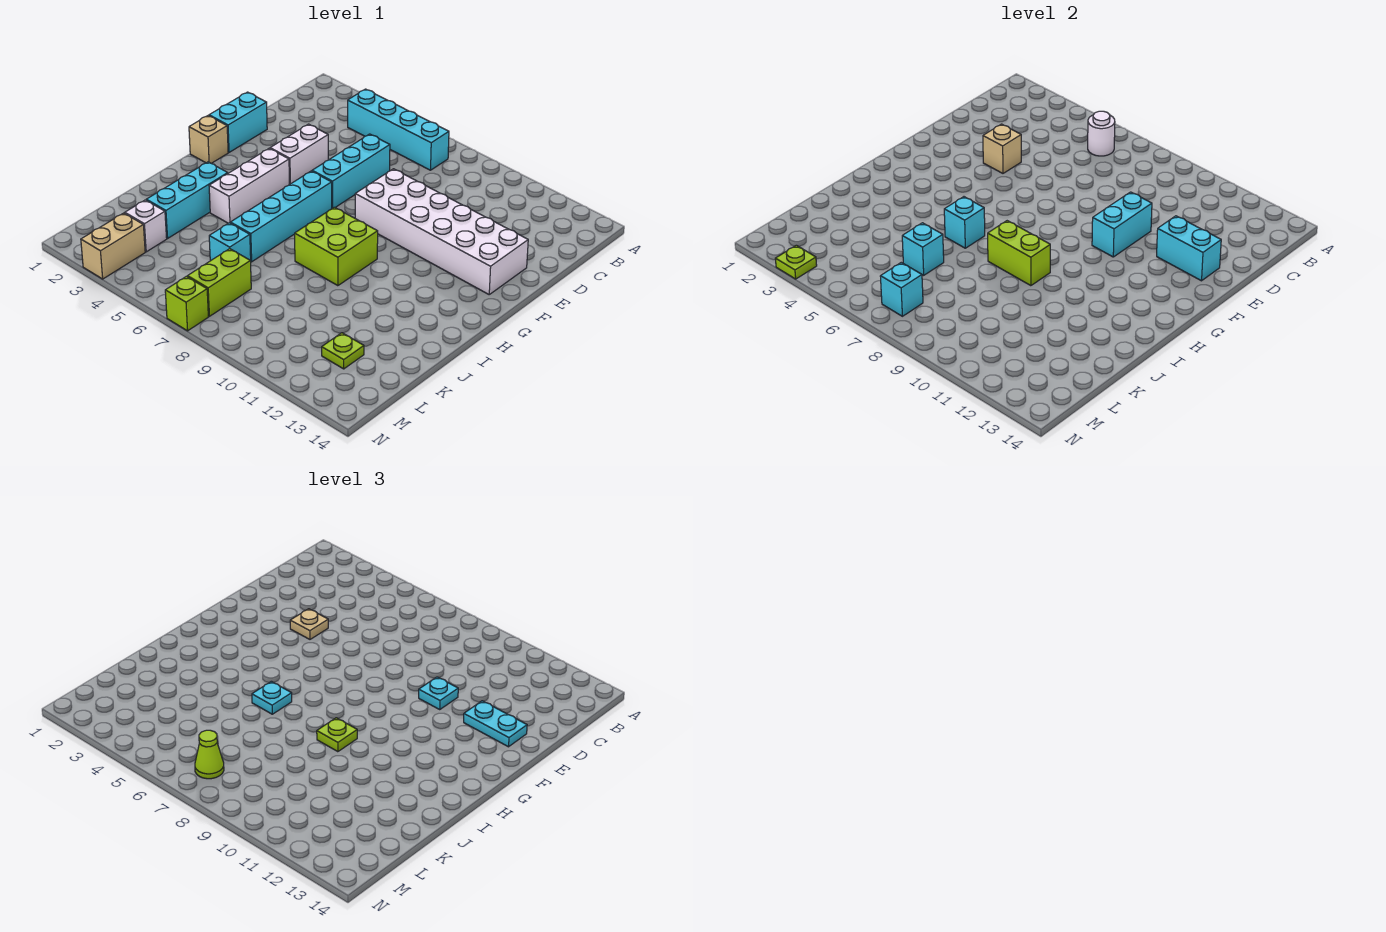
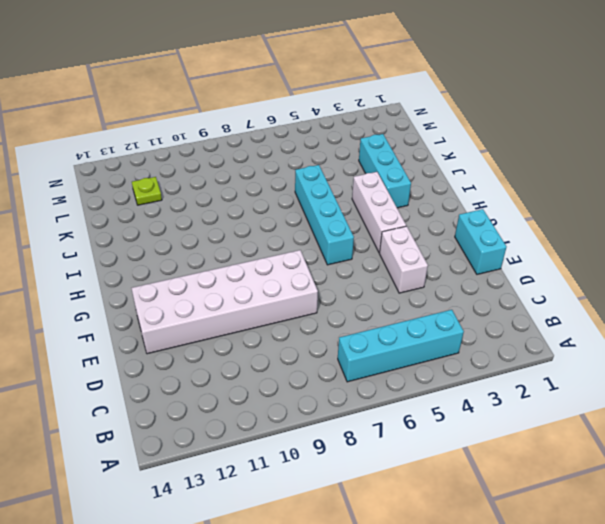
none -> cyan brick D6:F6 level 1
none -> tan brick G1 level 1
none -> lime brick H8:I9 level 1
none -> cyan brick K6 level 1

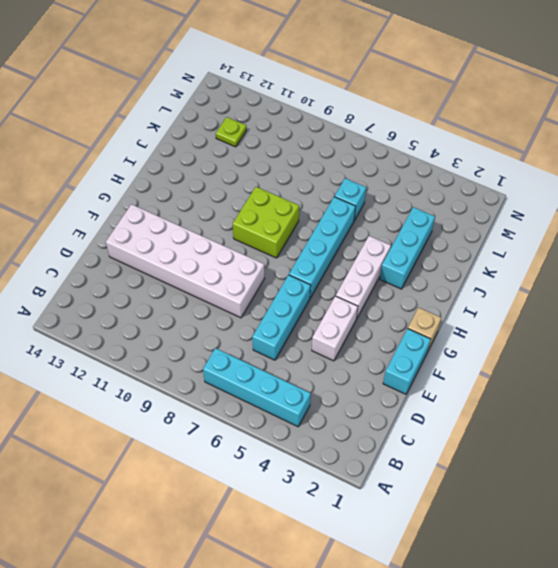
none -> white brick L3 level 1
none -> lime brick L7:M7 level 1
none -> tan brick M3:N3 level 1
none -> lime brick N7 level 1

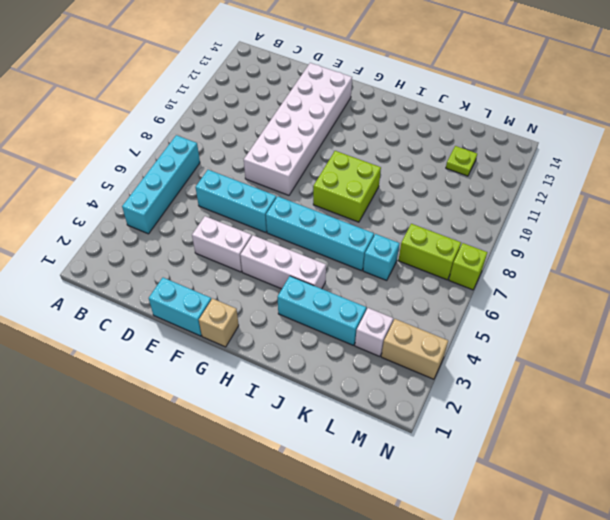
none -> white round brick B6 level 2
none -> tan brick E4 level 2
none -> cyan brick E10:F10 level 2
none -> cyan brick E12:E13 level 2

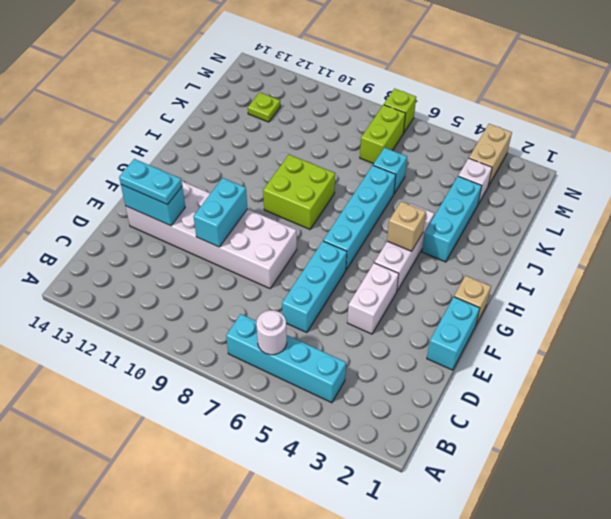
tan brick H4 level 2 -> tan brick E4 level 2
none -> cyan brick I6 level 2
none -> lime brick I8:I9 level 2
none -> cyan brick K6 level 2
none -> cyan brick M7 level 2

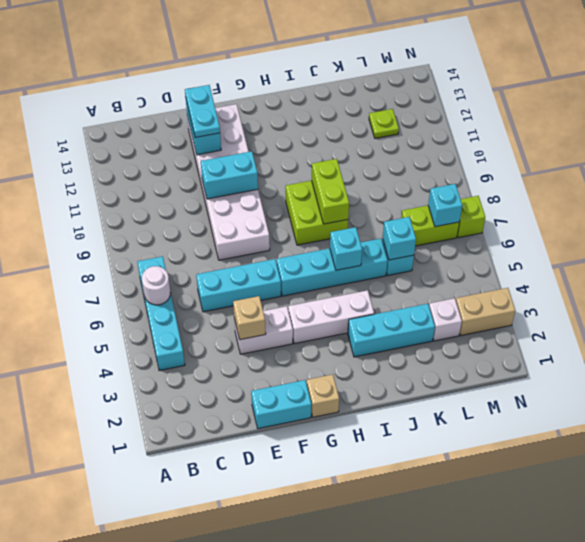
none -> lime plate N3 level 2
none -> tan plate E4 level 3
none -> cyan plate E10 level 3
none -> cyan plate I6 level 3

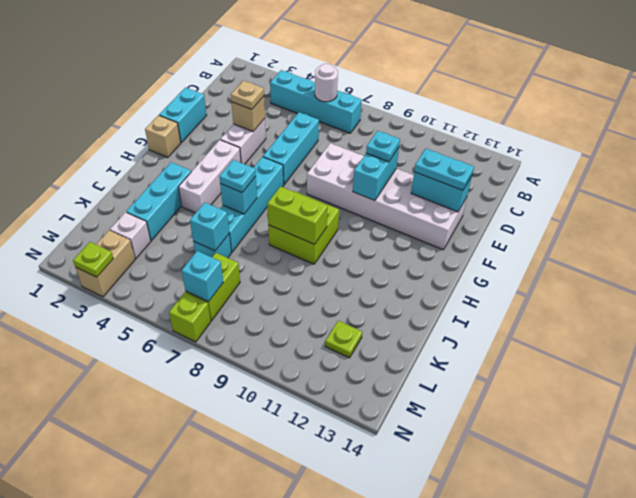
none -> lime plate I9 level 3
none -> lime cone M7 level 3

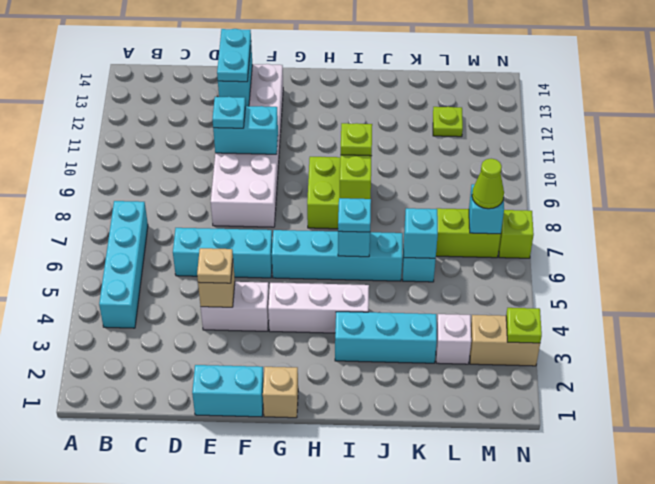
none -> white round brick B6 level 2

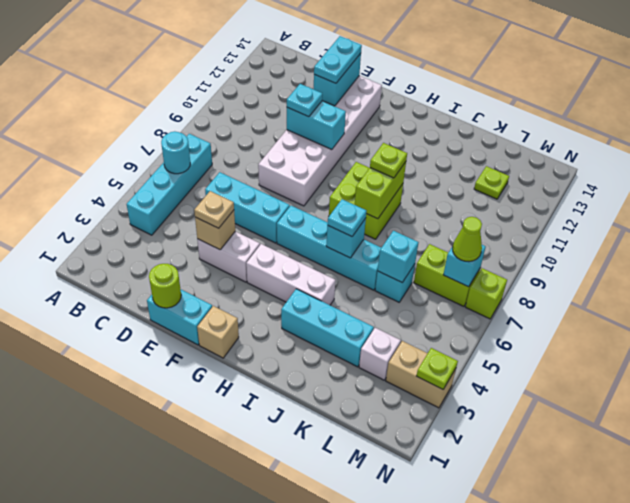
cyan round brick B6 level 2 -> white round brick B6 level 2
lime round brick E1 level 2 -> none

